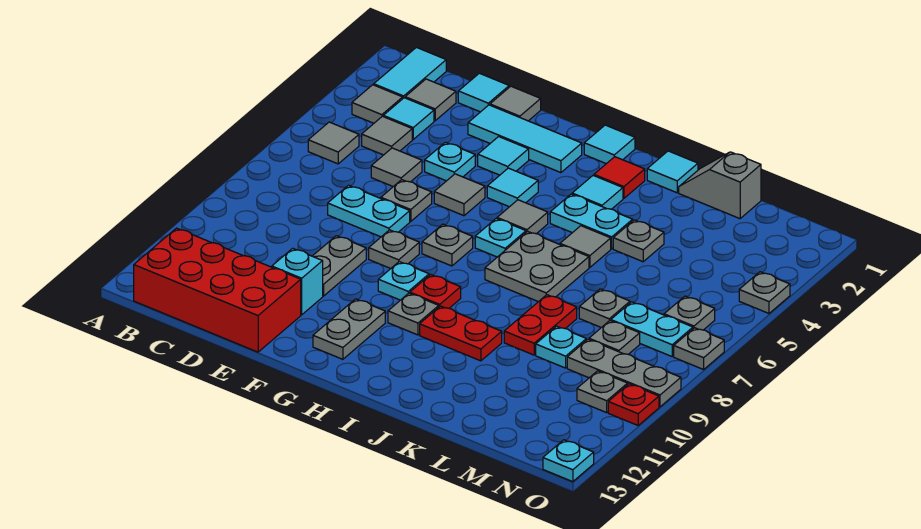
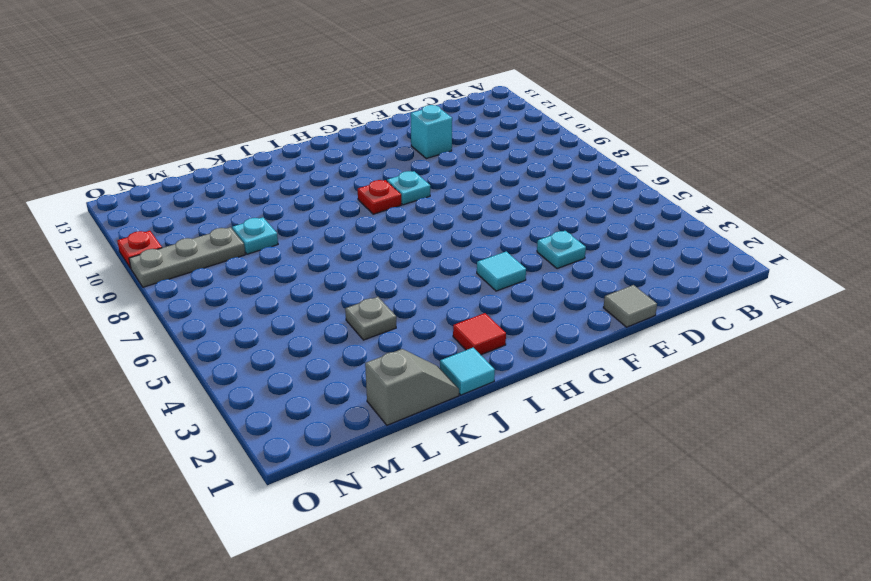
none -> cyan tile B1:B2 level 1
none -> grey tile B3 level 1
none -> grey tile B5 level 1
none -> red brick B12:E13 level 1

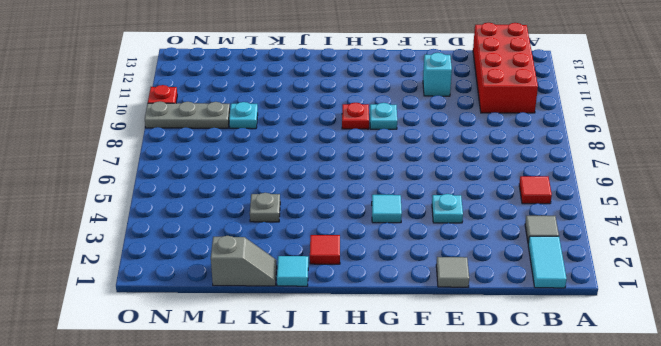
red tile B5 level 1 -> grey tile B5 level 1
red brick B10:C13 level 1 -> red brick B12:E13 level 1
none -> grey tile C2 level 1
none -> cyan tile C3 level 1
none -> grey tile C4 level 1
none -> cyan tile D1 level 1

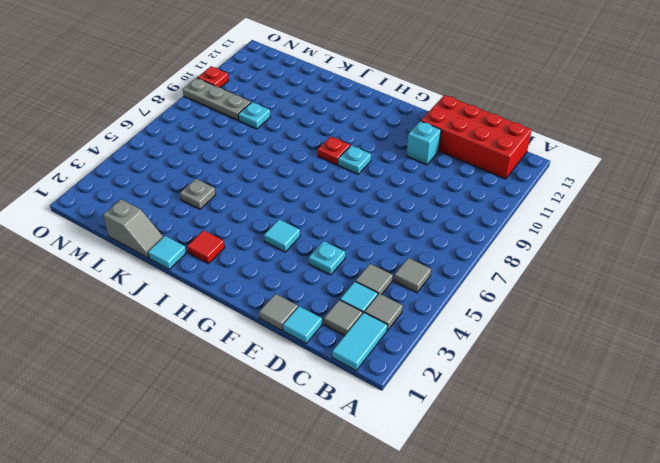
none -> grey tile D5 level 1
none -> cyan plate D7:E7 level 1
none -> cyan tile E2:G2 level 1
none -> grey plate E6 level 1

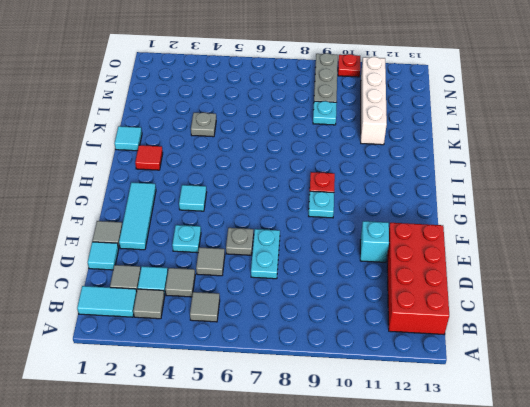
white brick K11:N11 level 1 -> none
none -> grey plate E9:E10 level 1
none -> cyan tile F3 level 1
none -> grey tile F5 level 1
none -> grey plate F8 level 1

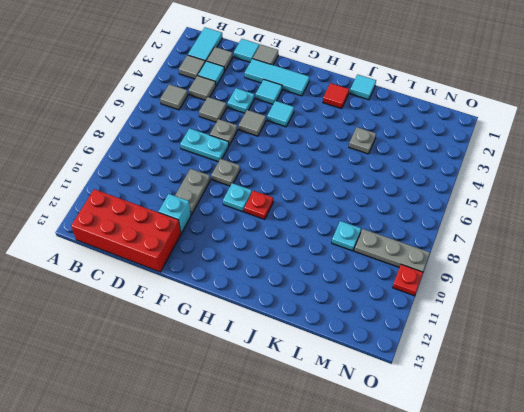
none -> grey plate G7 level 1
none -> grey plate G11:G12 level 1
none -> cyan tile H1 level 1
none -> grey tile H5 level 1

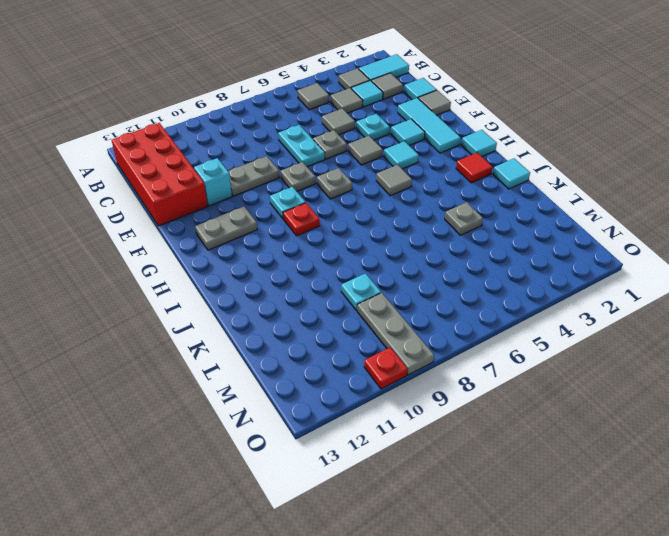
none -> cyan plate H6 level 1
none -> grey plate H10 level 1
none -> cyan tile I3 level 1
none -> cyan plate I4:J4 level 1

